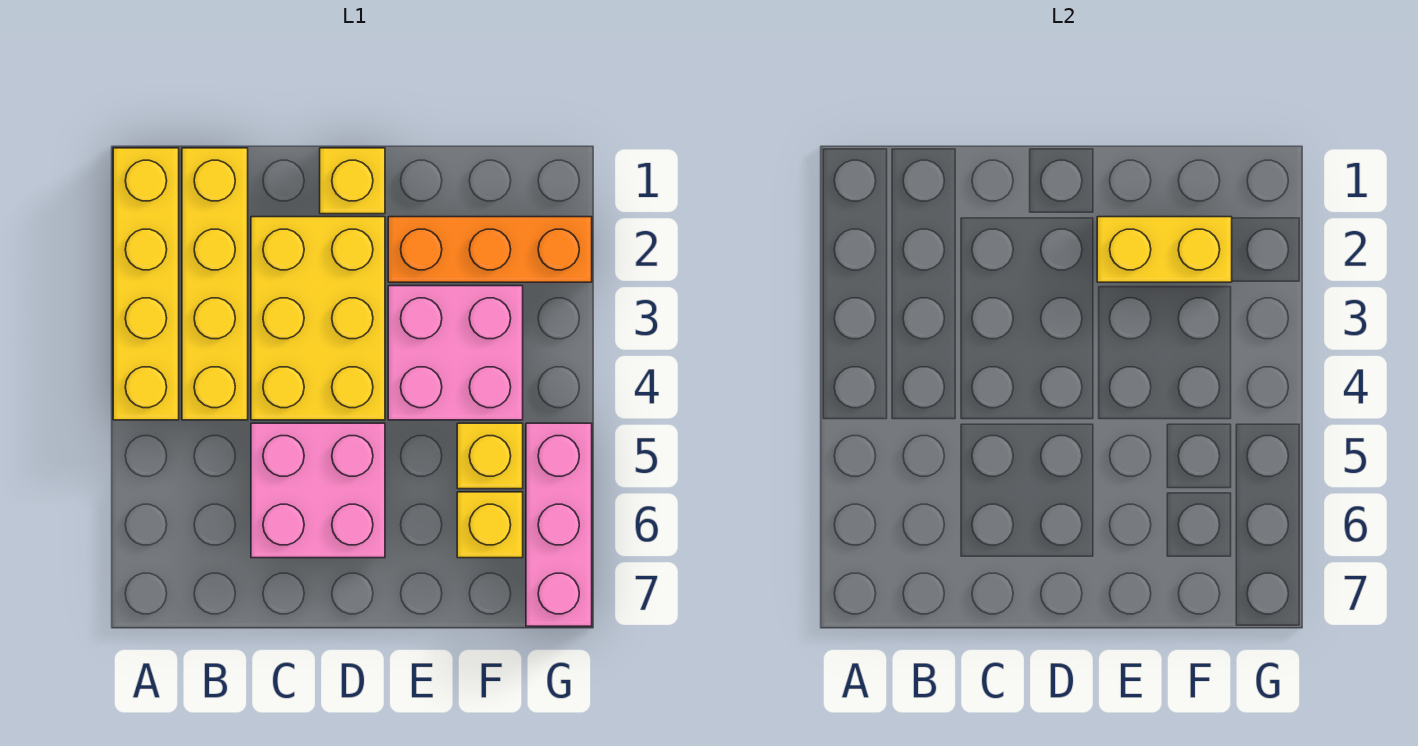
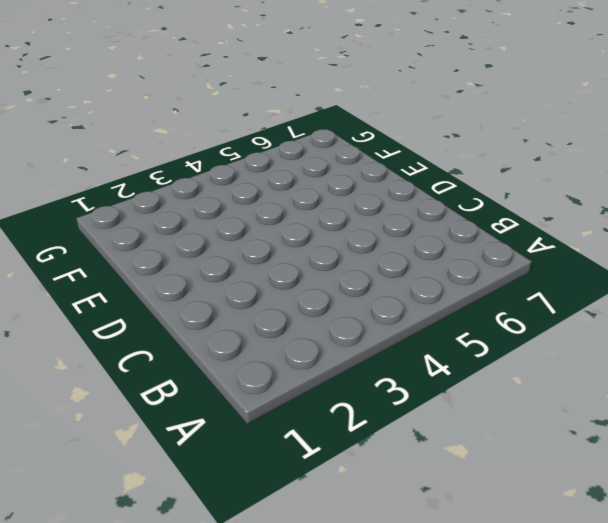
none -> yellow brick A1:A4 level 1
none -> yellow brick B1:B4 level 1

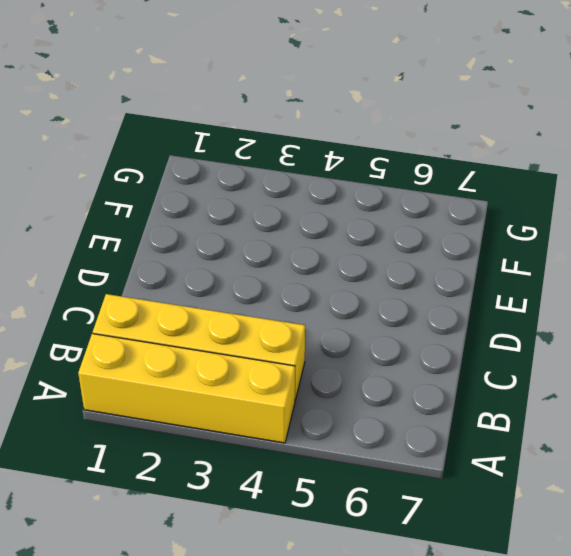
none -> yellow brick C2:D4 level 1
none -> pink brick C5:D6 level 1

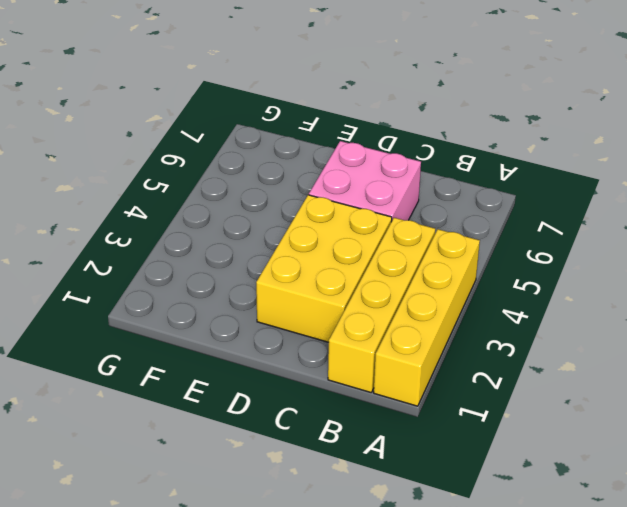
none -> yellow brick D1 level 1
none -> orange brick E2:G2 level 1

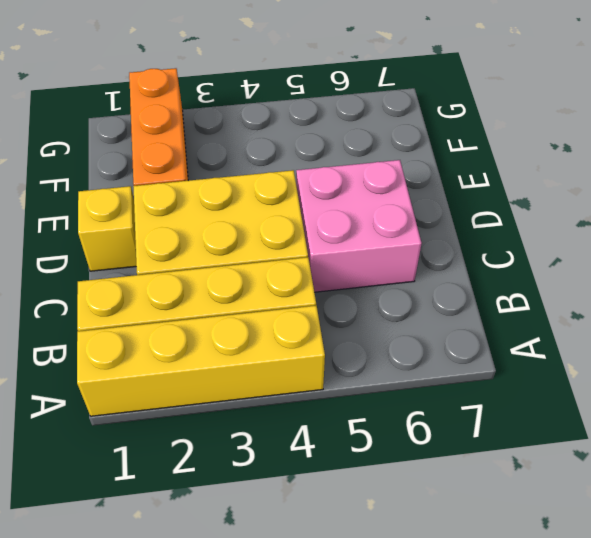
none -> pink brick E3:F4 level 1
none -> yellow brick F5 level 1

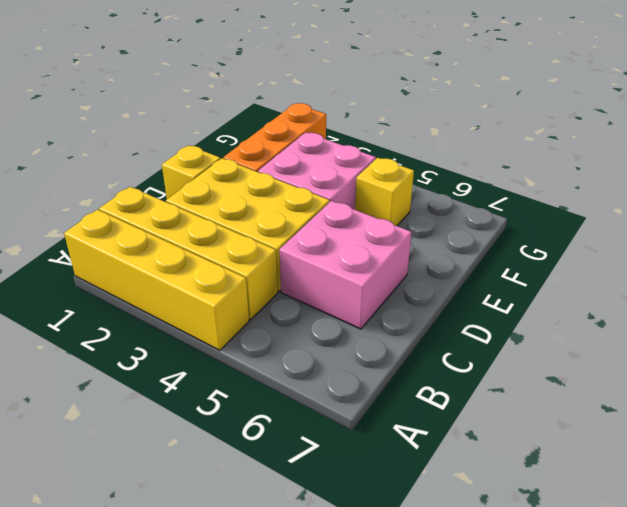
none -> yellow brick F6 level 1
none -> pink brick G5:G7 level 1

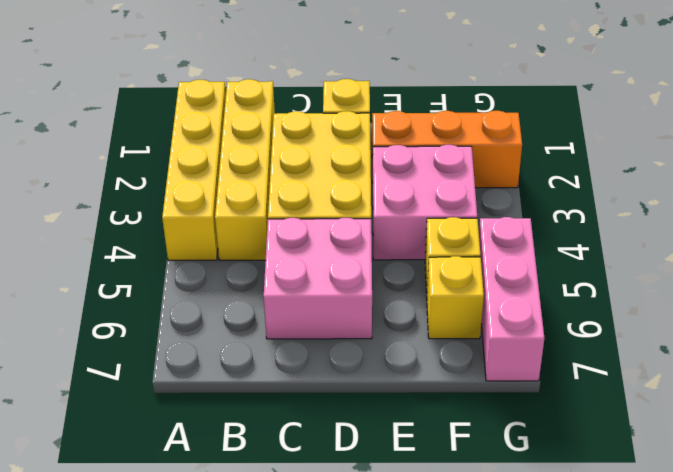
none -> yellow brick E2:F2 level 2

